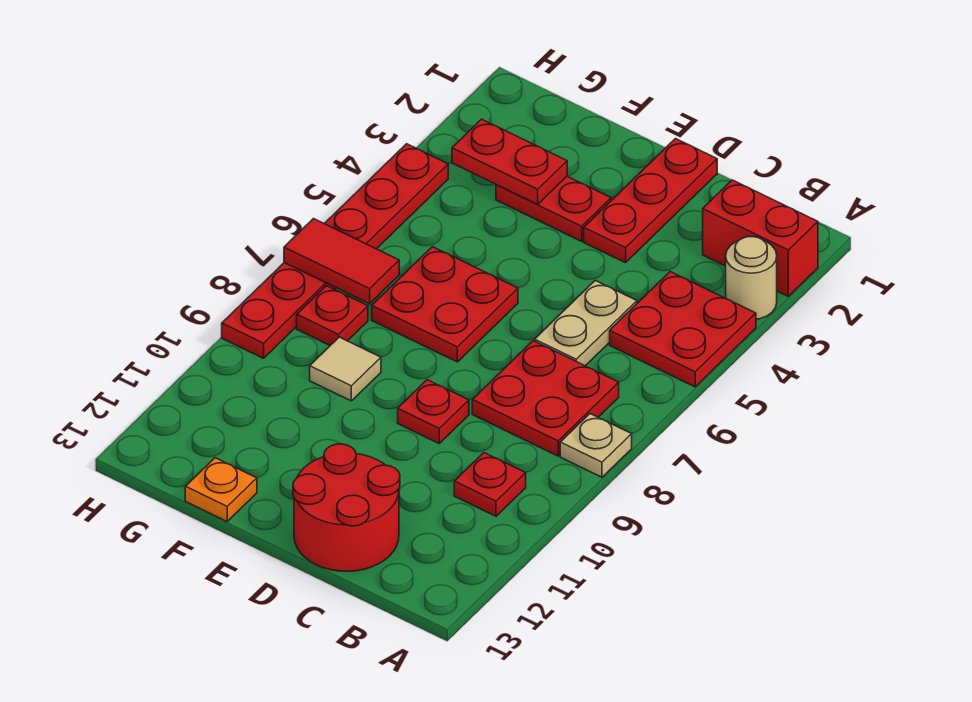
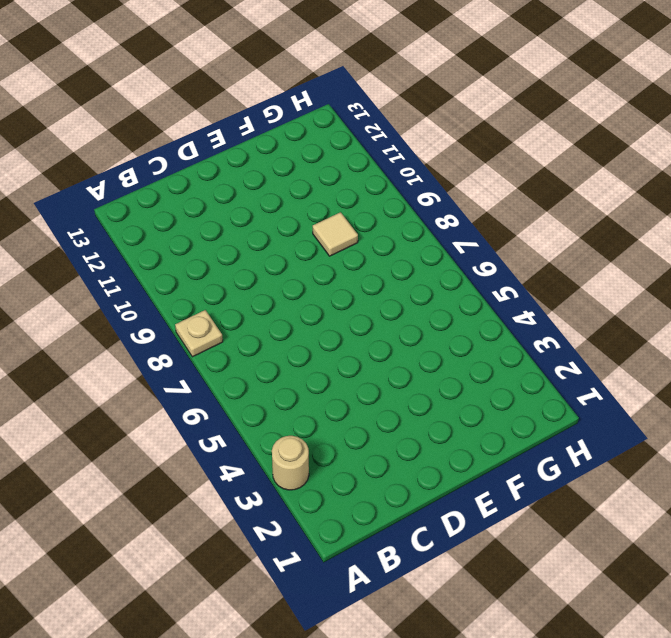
none -> red brick A2:B2 level 1
none -> red plate A4:B5 level 1
none -> red plate B7:C8 level 1

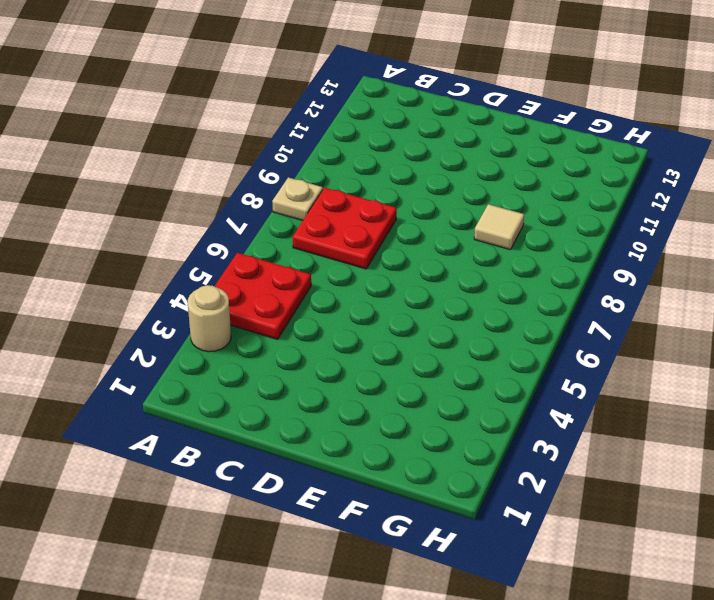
none -> red brick A2:B2 level 1
none -> red plate B10 level 1
none -> tan plate C5:C6 level 1

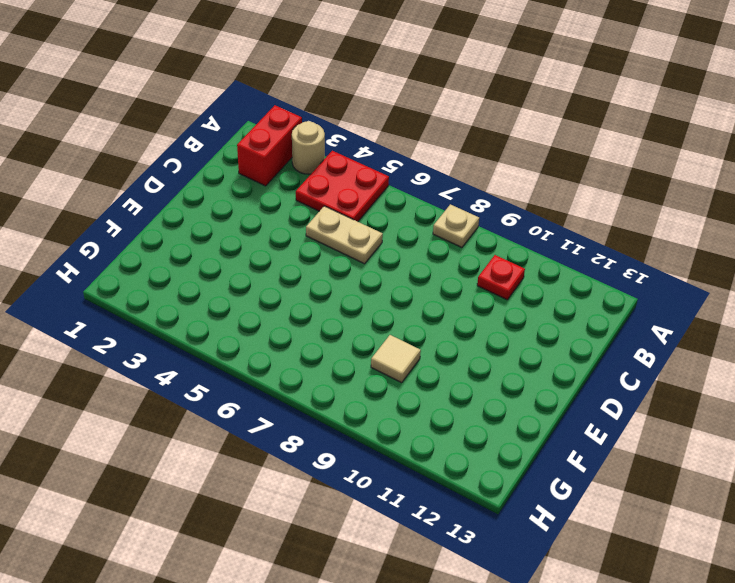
none -> red plate B7:C8 level 1
none -> red round brick C12:D13 level 1
none -> red plate D1:D3 level 1

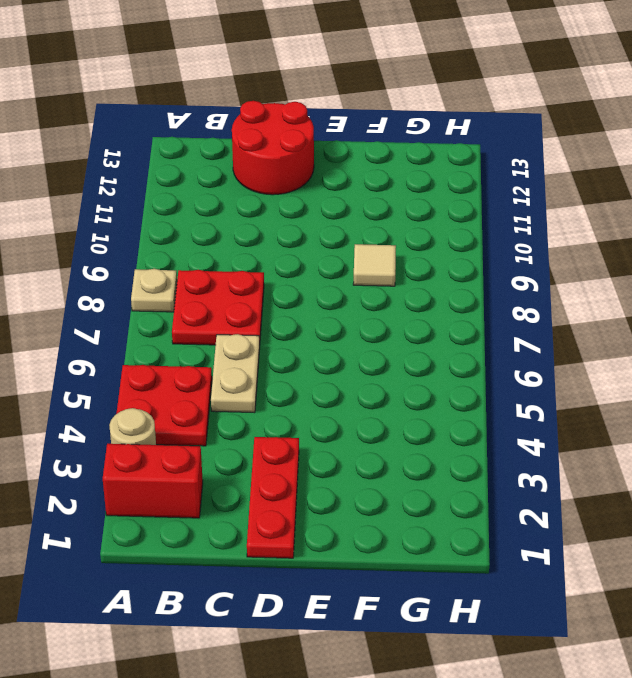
none -> red plate B10 level 1
none -> red plate D9 level 1
none -> red plate E3:F3 level 1

